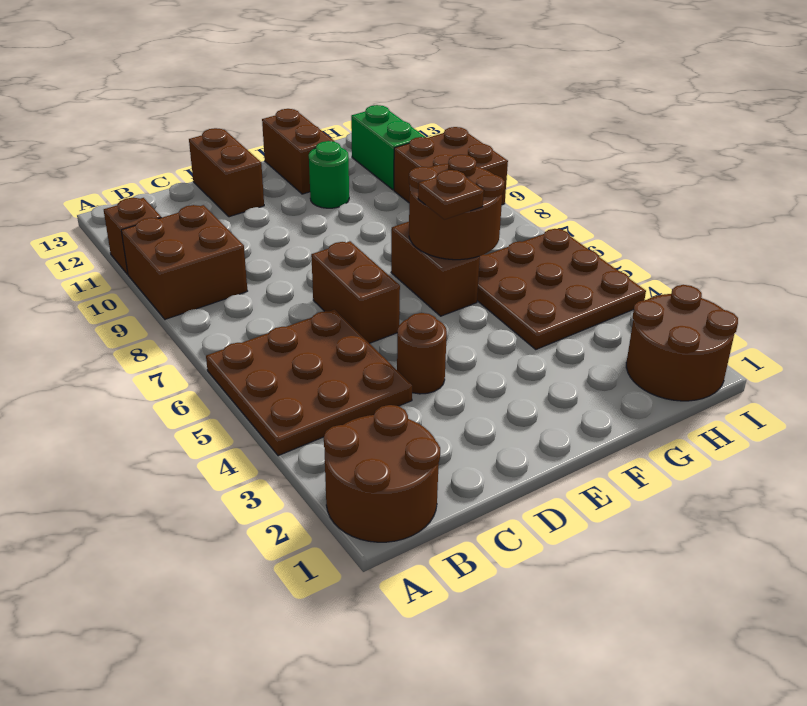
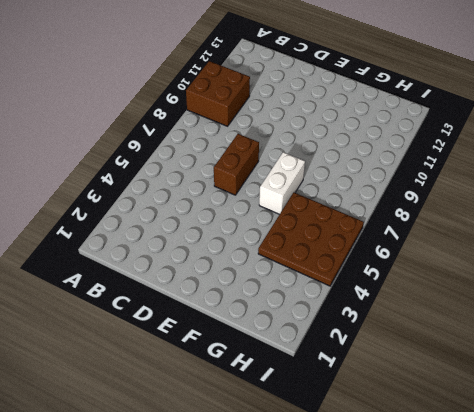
white brick F6:F7 level 1 -> brown brick F6:F7 level 1
none -> brown round brick A1:B2 level 1
none -> brown plate A4:C6 level 1
none -> brown brick A11 level 1

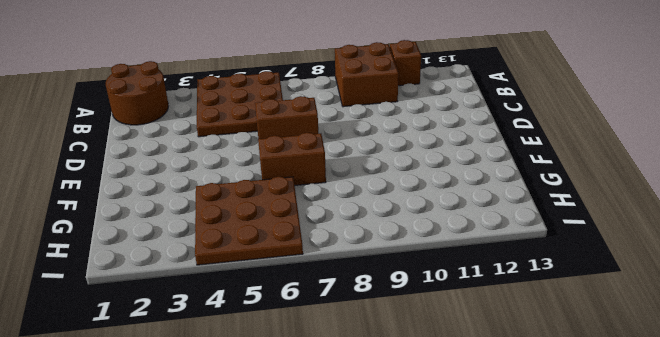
none -> brown round brick D4 level 1
none -> brown brick D12:D13 level 1
none -> green round brick F11 level 1

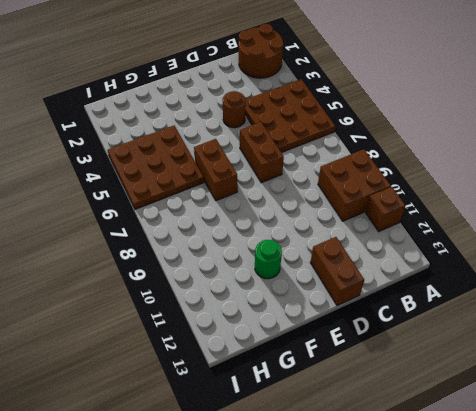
none -> brown brick F12:F13 level 1
none -> brown round brick H1:I2 level 1
none -> brown brick H9:I10 level 1

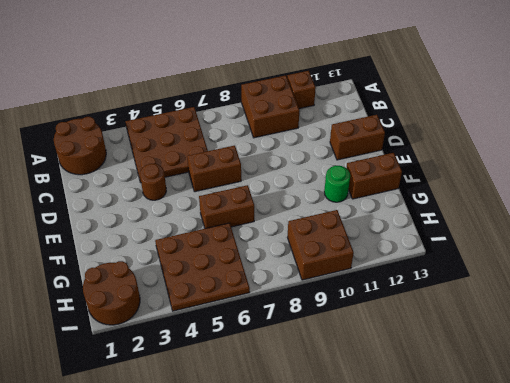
none -> green brick H11:H12 level 1
none -> brown round brick F6:G7 level 2
none -> brown plate F6 level 3

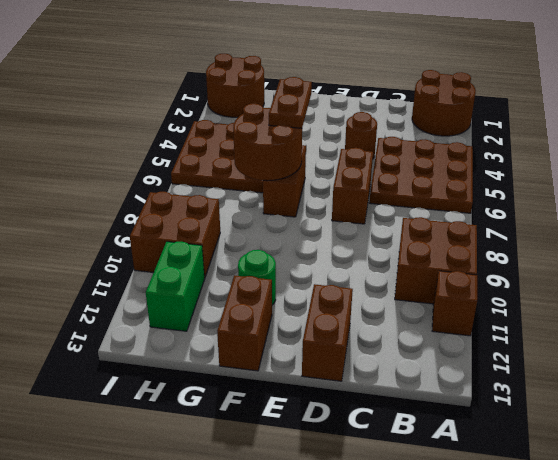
brown plate F5:F6 level 3 -> brown plate F6 level 3

